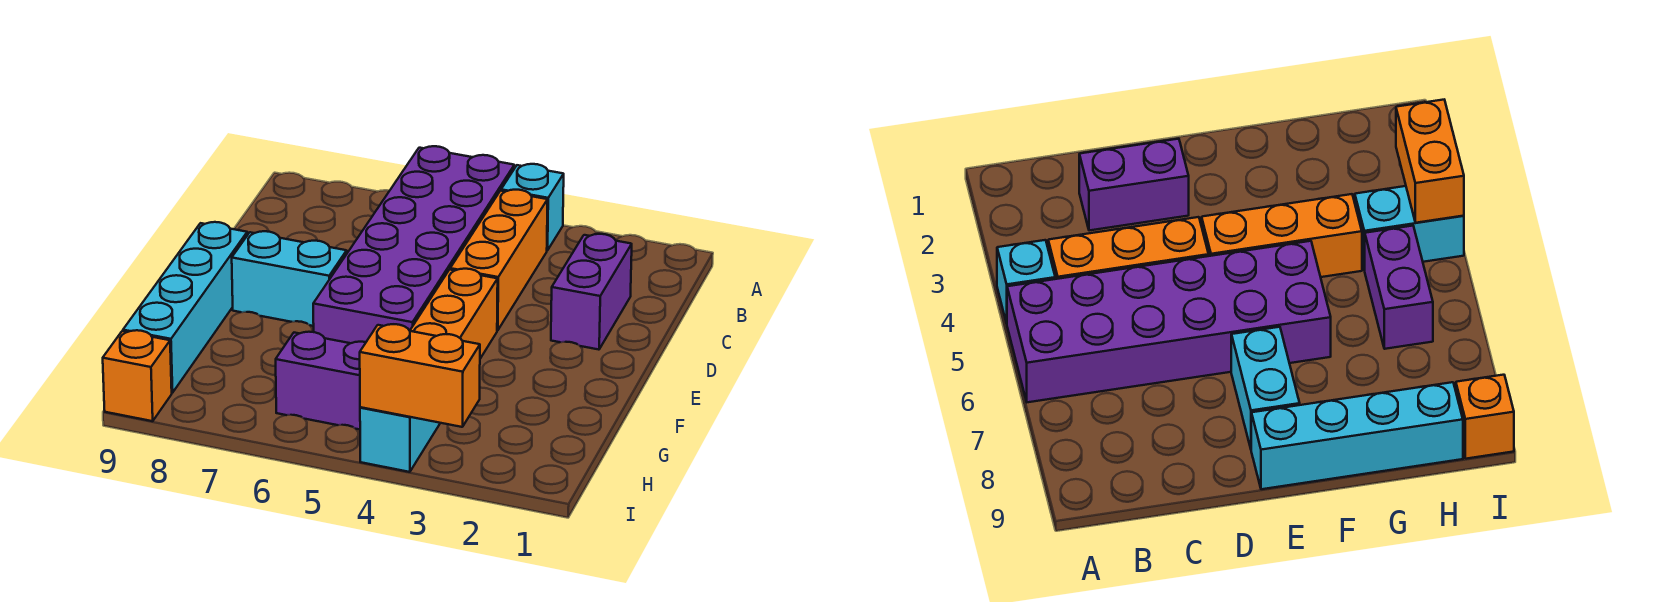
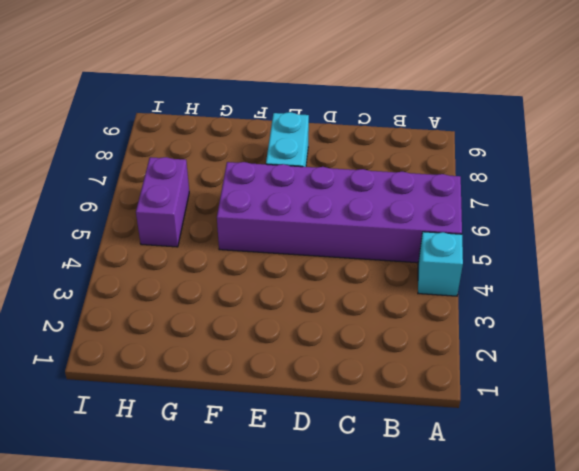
none -> orange brick B4:D4 level 1
none -> purple brick C2:D2 level 1

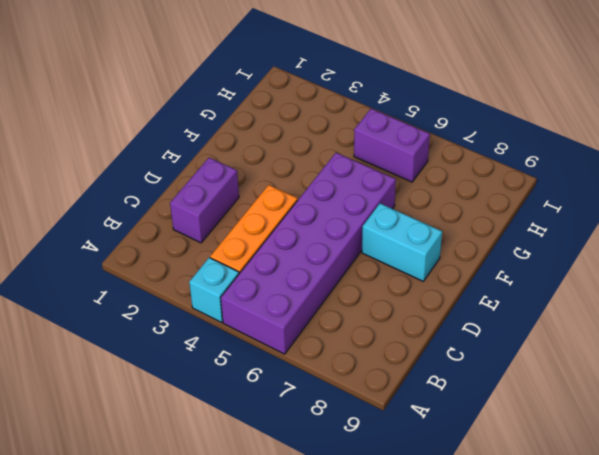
none -> orange brick E4:G4 level 1
none -> cyan brick E9:H9 level 1

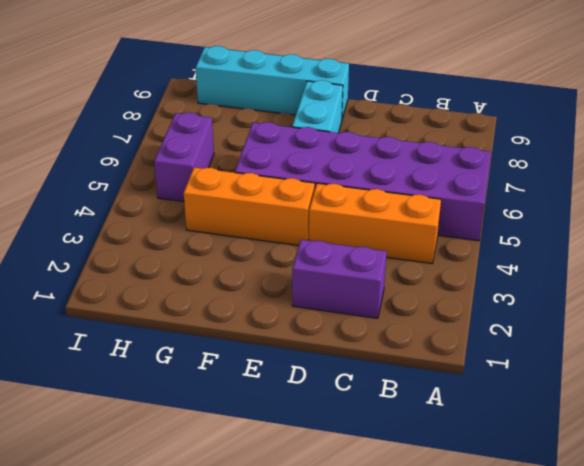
none -> cyan brick A4 level 1
none -> cyan brick H4:I4 level 1

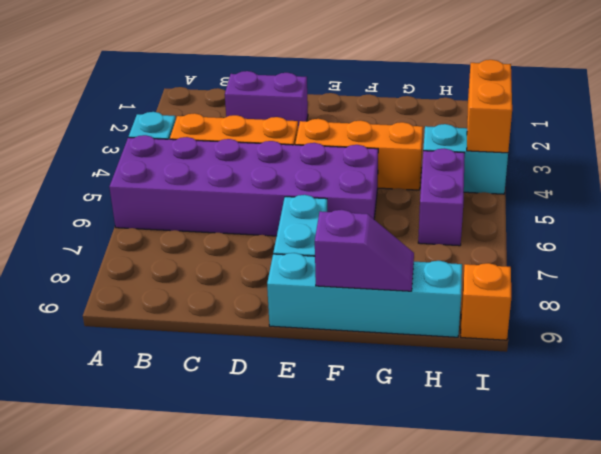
purple slope F9:G9 level 2 top F -> none

